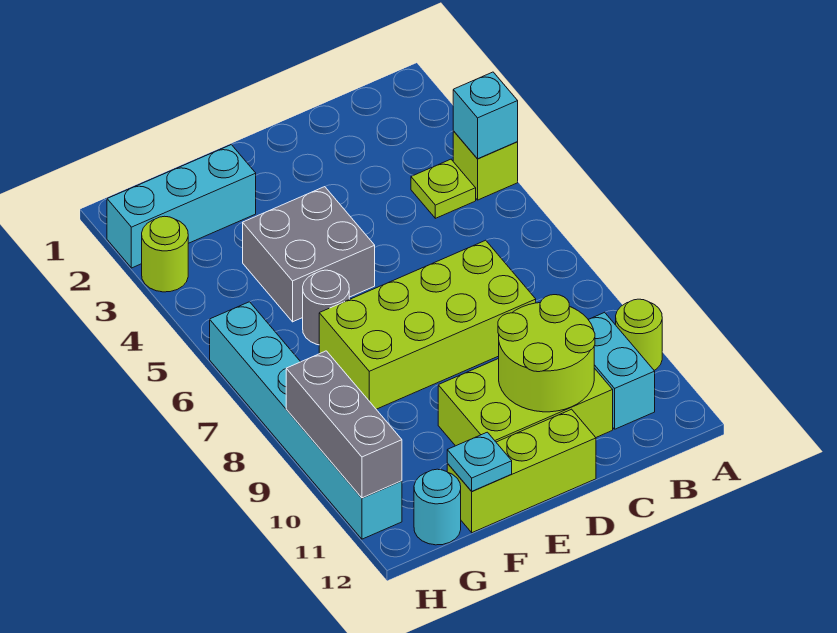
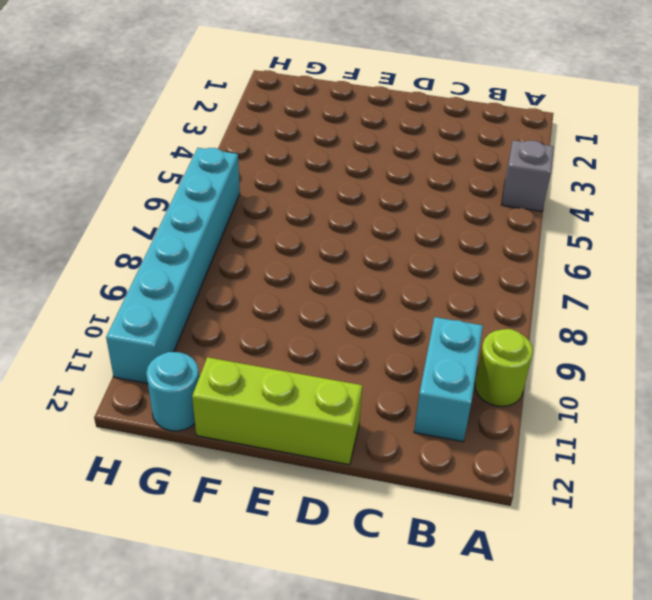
grey brick A4 level 1 -> lime brick A4 level 1
none -> lime plate B4 level 1
none -> lime brick C7:F8 level 1
none -> lime brick C10:E11 level 1

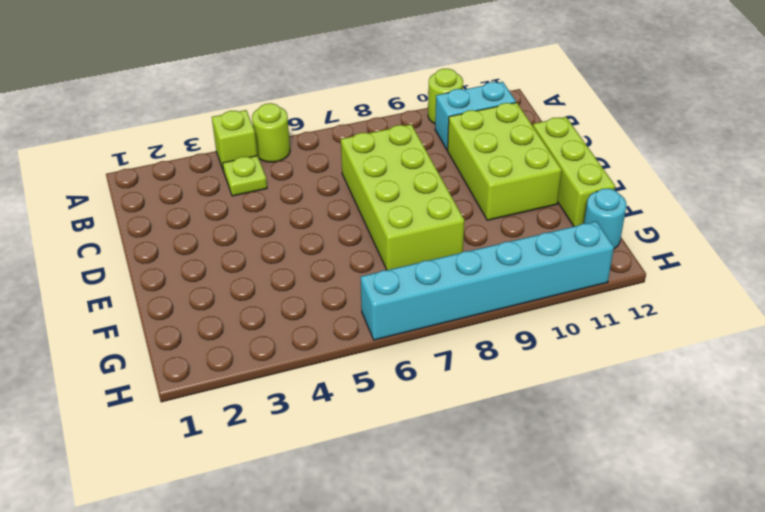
lime round brick A5 level 1 -> lime round brick H3 level 1
none -> grey brick E4:F5 level 1
none -> cyan brick F2:H2 level 1
none -> grey round brick F6 level 1

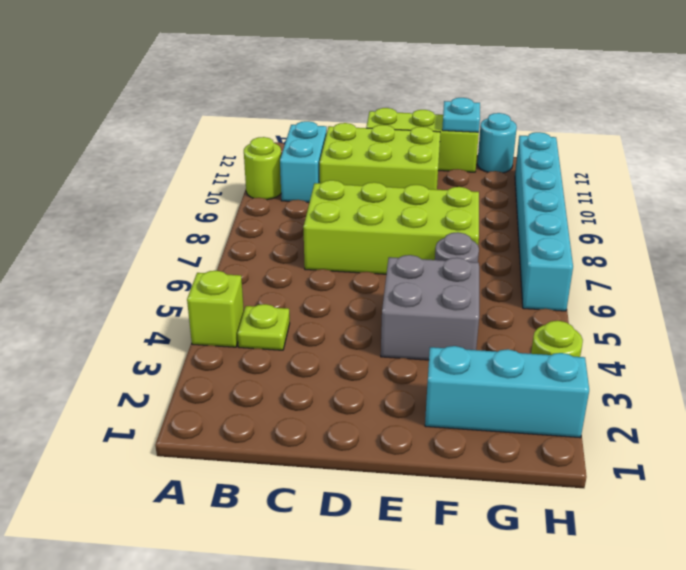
none -> cyan brick A4 level 2
none -> lime round brick C10:D11 level 2
none -> grey brick H9:H11 level 2

